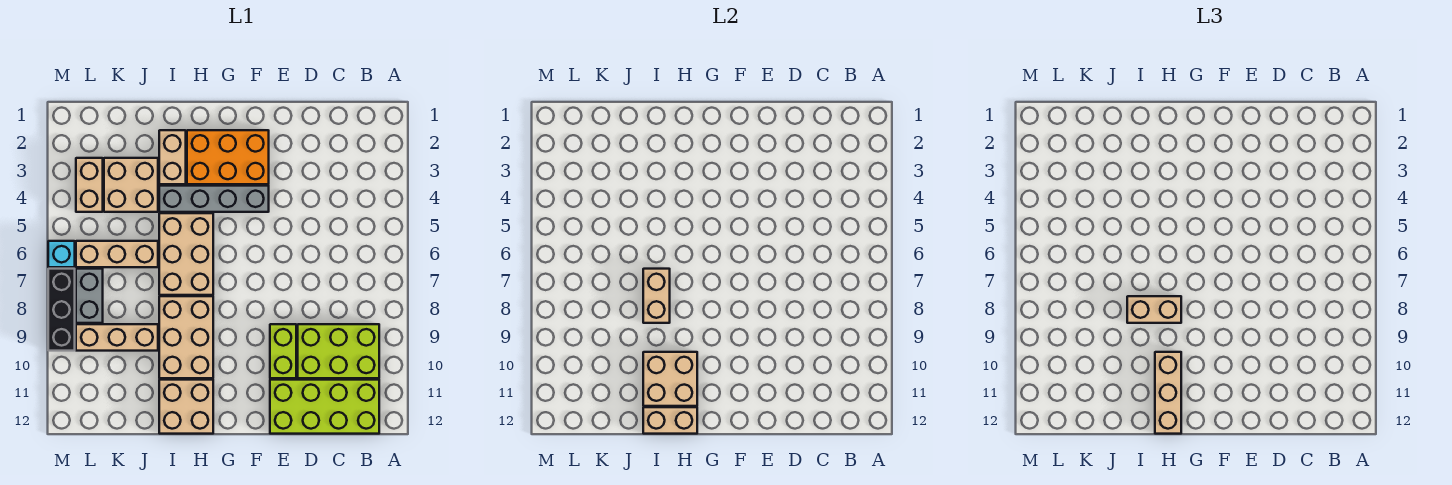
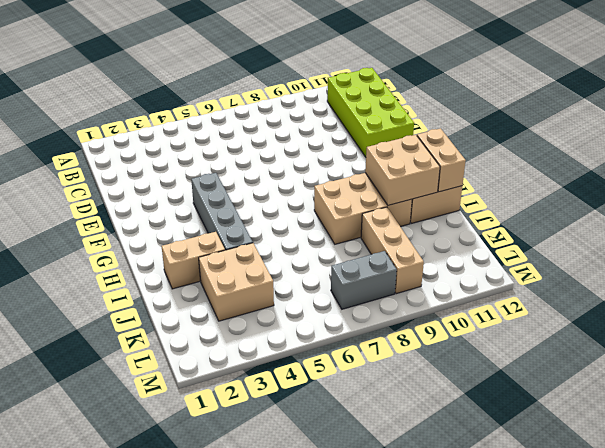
none -> lime brick B9:D10 level 1
none -> lime brick E9:E10 level 1
none -> orange brick F2:H3 level 1

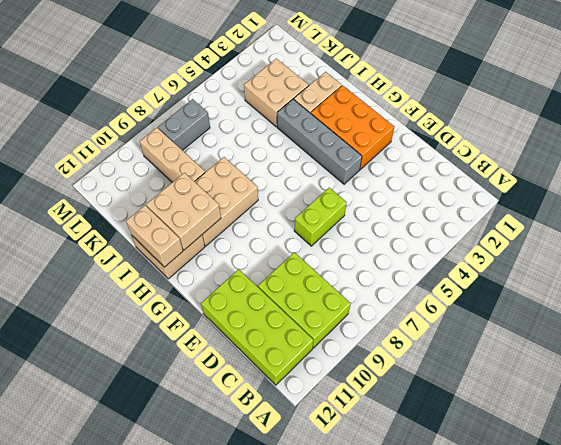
lime brick E6:E7 level 1 -> lime brick E9:E10 level 1
none -> tan brick H5:I7 level 1
none -> tan brick J6:L6 level 1
none -> tan brick L3:L4 level 1

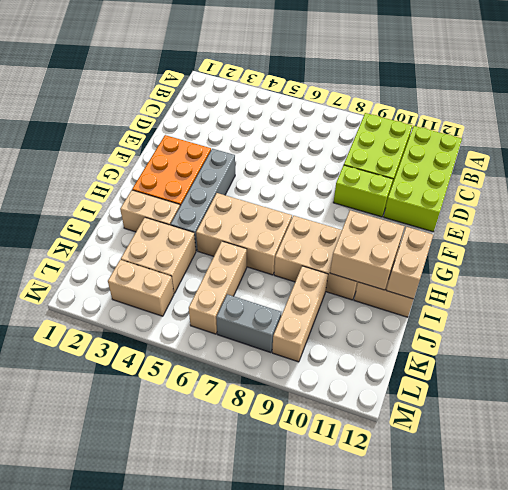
none -> cyan brick M6 level 1
none -> black brick M7:M9 level 1
none -> tan brick I7:I8 level 2

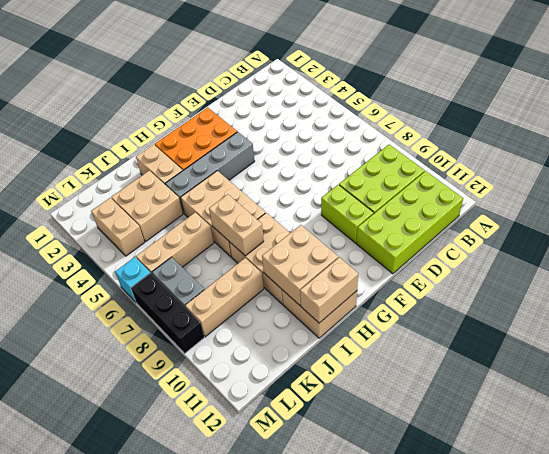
none -> tan brick H8:I8 level 3
none -> tan brick H10:H12 level 3

